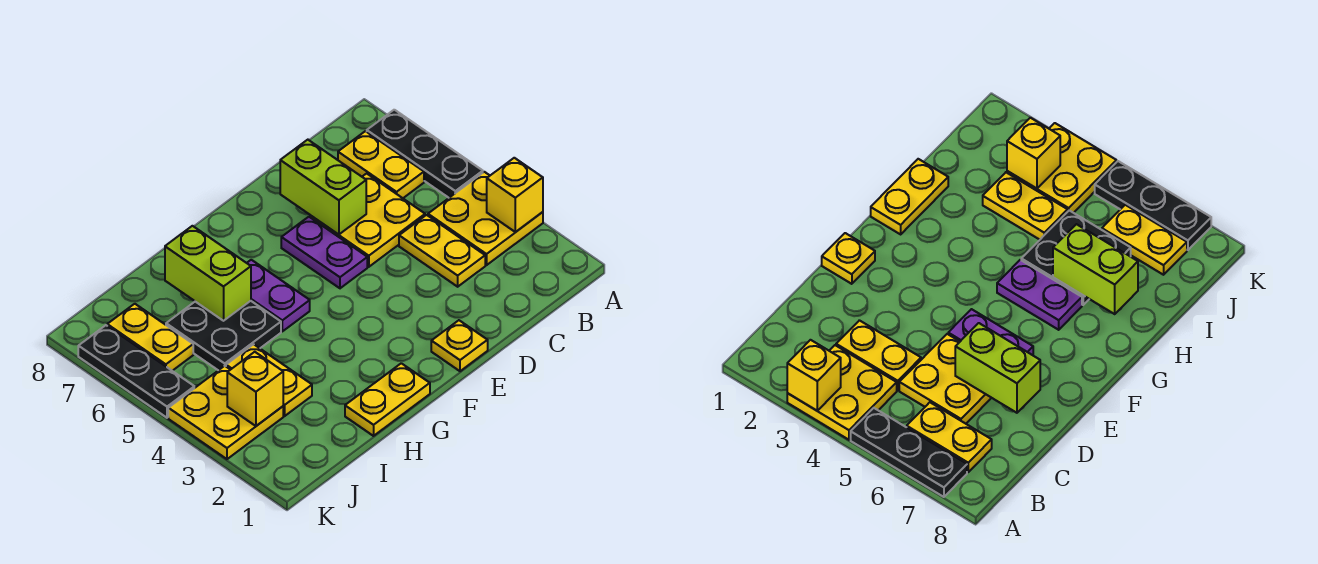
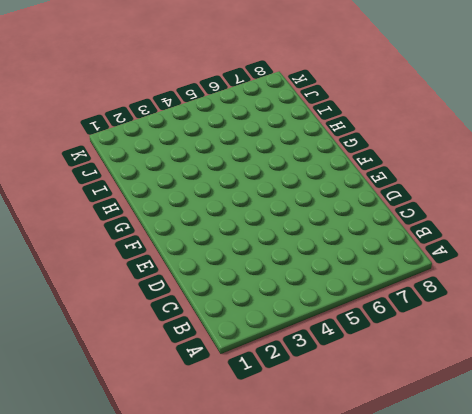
none -> yellow plate A3:B4 level 1
none -> black plate A5:A7 level 1
none -> yellow plate B6:B7 level 1

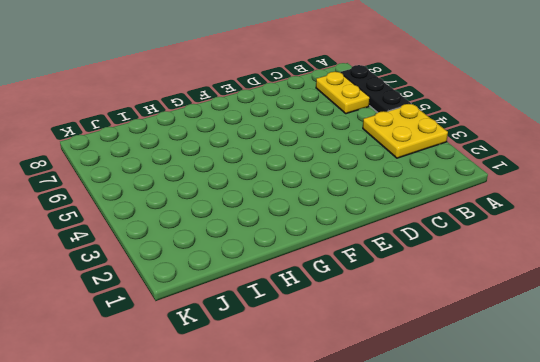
none -> yellow plate C3:C4 level 1
none -> yellow plate C5:D6 level 1
none -> yellow plate E1 level 1

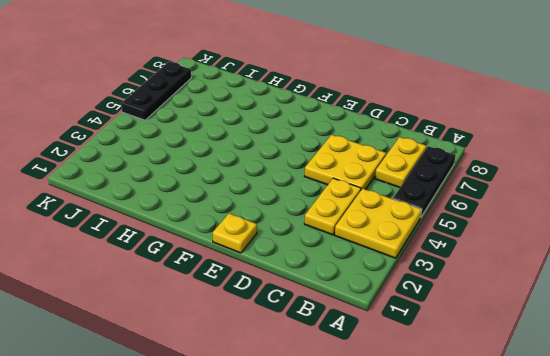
none -> purple plate E5:E6 level 1
none -> yellow plate G1:H1 level 1
none -> purple plate G5:G6 level 1

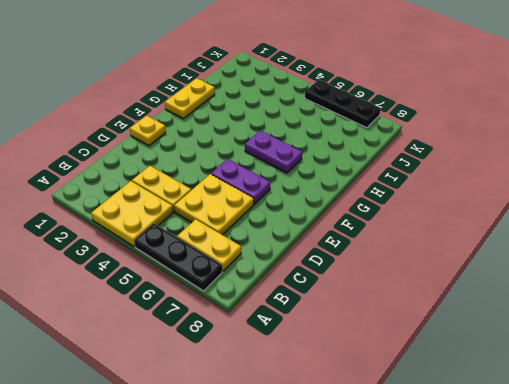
none -> black plate H5:I6 level 1
none -> yellow plate I3:I4 level 1
none -> yellow plate J3:K4 level 1

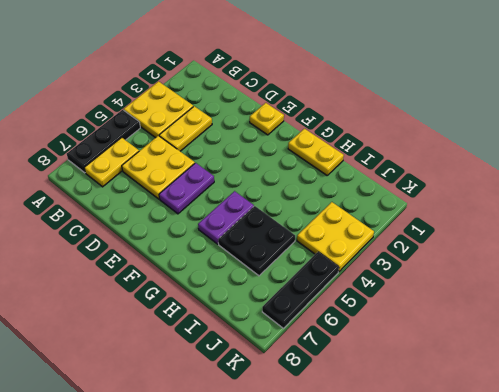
none -> yellow plate I3:I4 level 1
none -> yellow plate J6:J7 level 1
none -> yellow brick A3 level 2

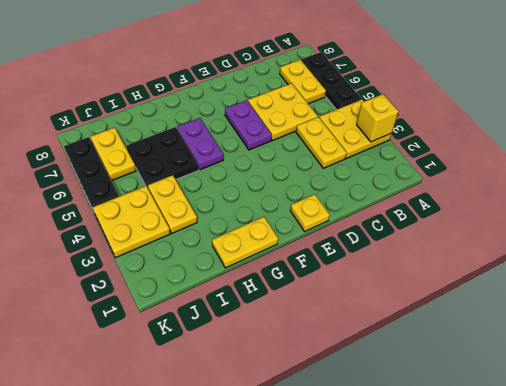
none -> lime brick D6:D7 level 2
none -> lime brick H6:H7 level 2
none -> yellow brick J3 level 2

